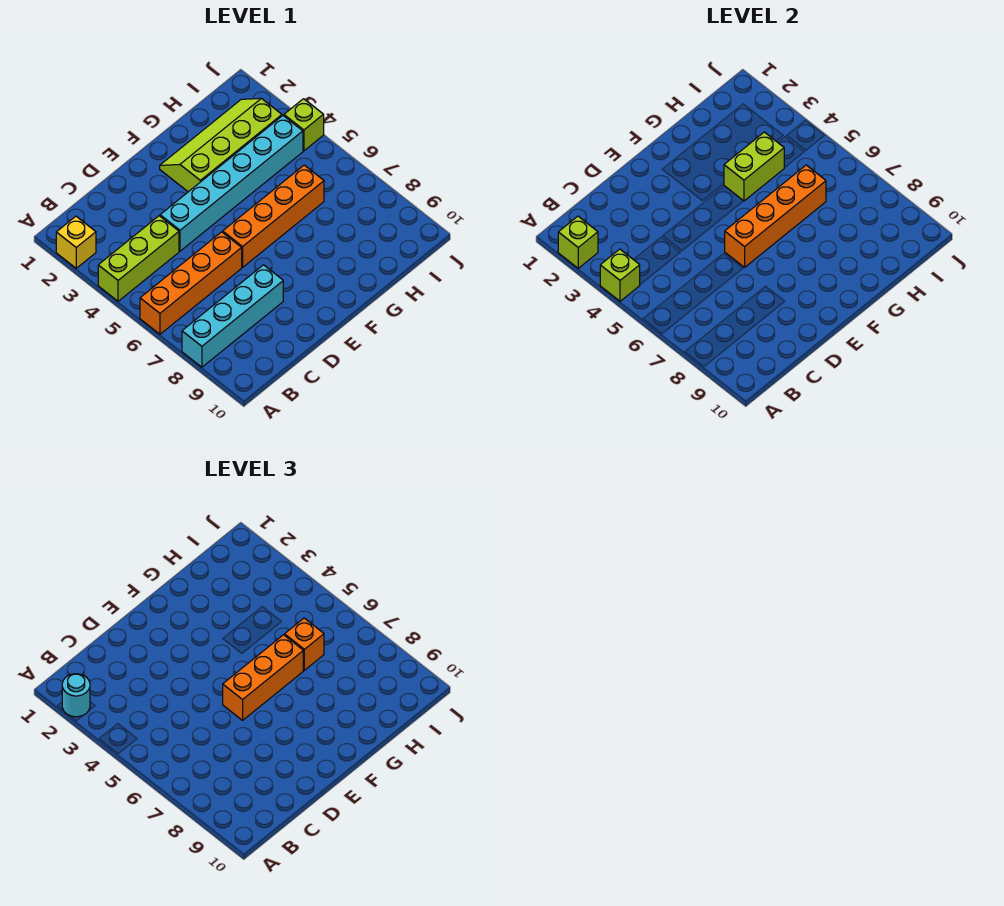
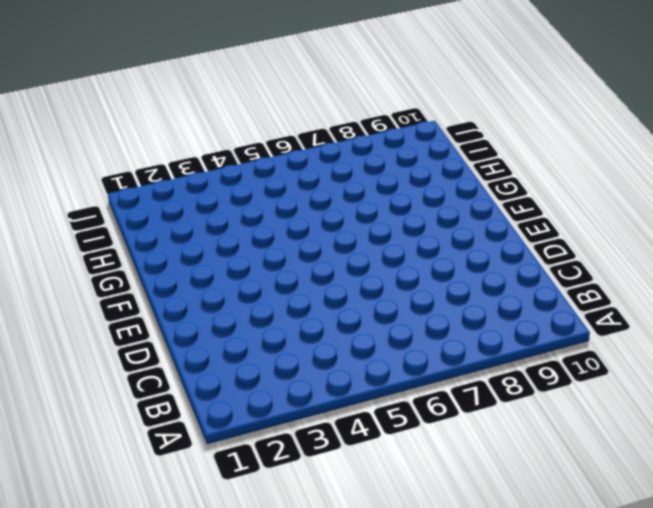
none -> yellow brick A2 level 1
none -> lime brick A4:C4 level 1
none -> orange brick A6:D6 level 1

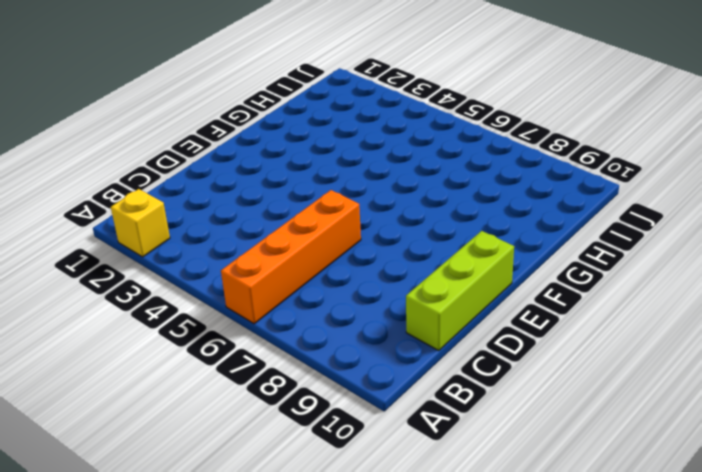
lime brick C10:E10 level 1 -> lime brick A4:C4 level 1
none -> cyan brick A8:D8 level 1
none -> cyan brick D4:I4 level 1
none -> orange brick E6:H6 level 1

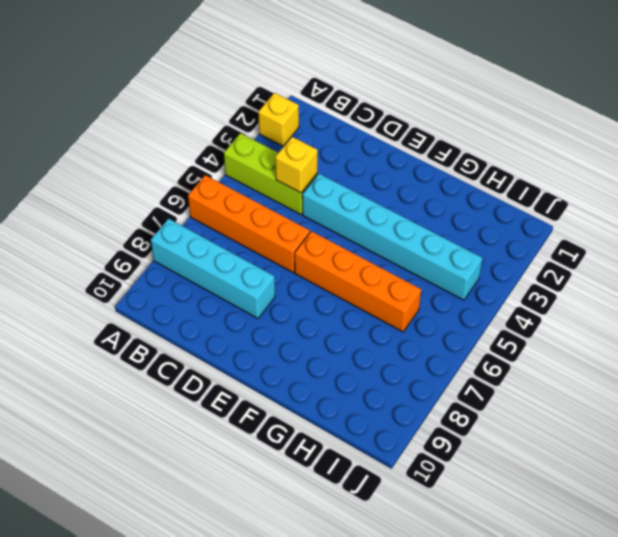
yellow brick C4 level 2 -> none
none -> lime slope F2:I3 level 1 top 3
none -> lime brick J4 level 1
none -> lime brick A2 level 2

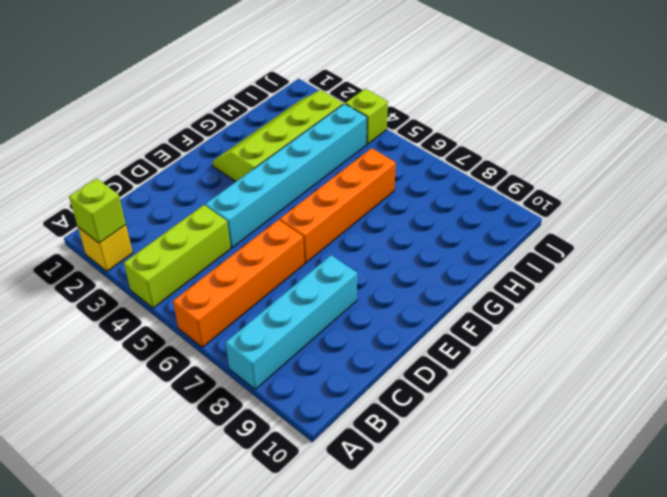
none -> lime brick A4 level 2
none -> orange brick E6:H6 level 2
none -> lime brick G4:H4 level 2

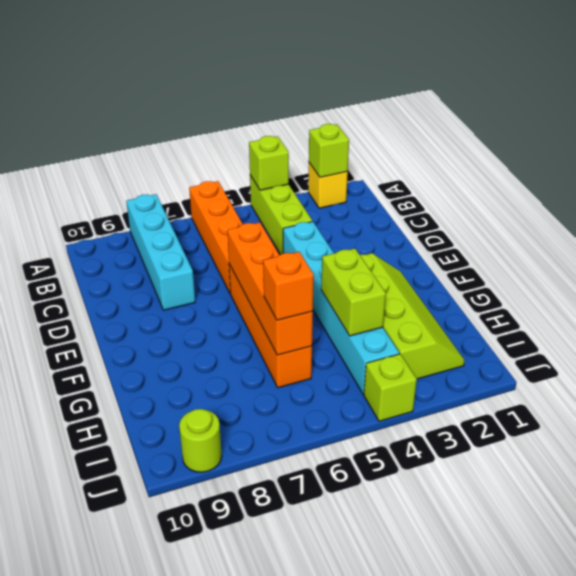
lime round brick J9 level 1 -> none
none -> cyan round brick A2 level 3
none -> orange brick E6:G6 level 3

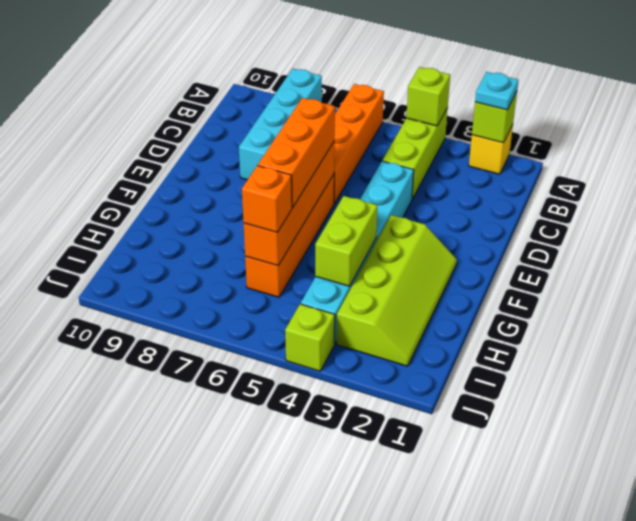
cyan plate A2 level 3 -> cyan round brick A2 level 3

